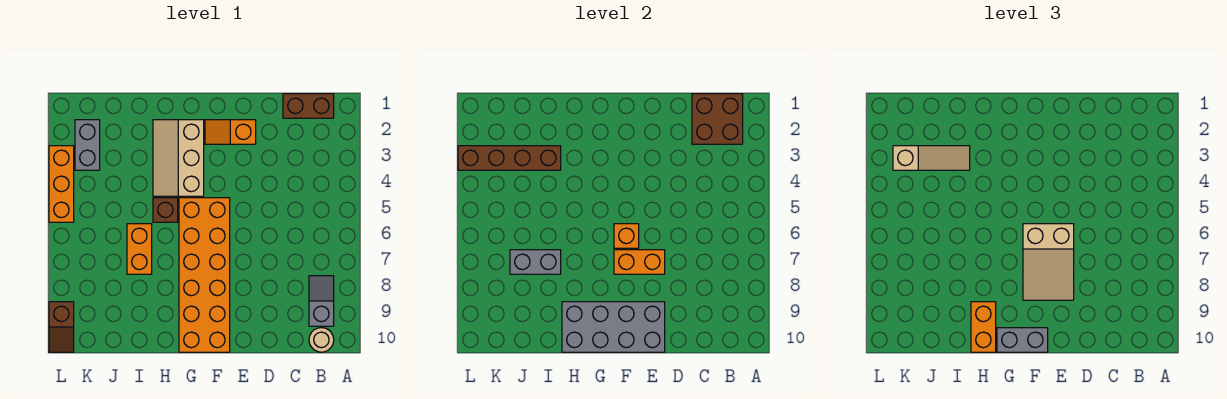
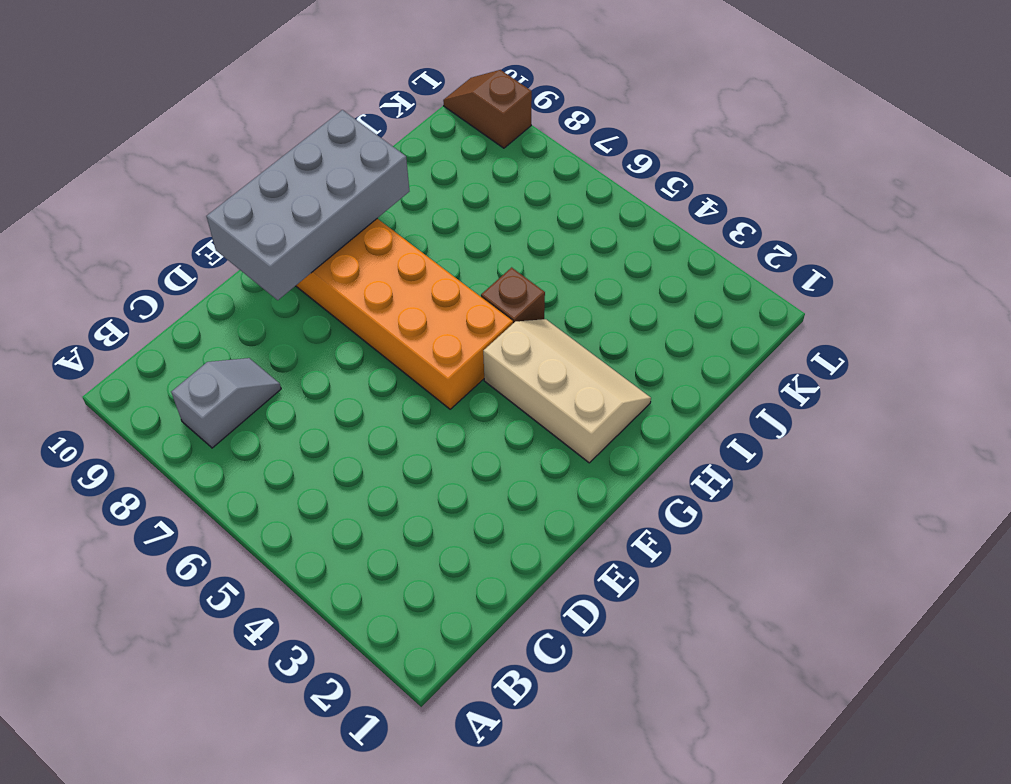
grey slope B8:C8 level 1 top B -> grey slope B8:B9 level 1 top 9
none -> brown brick B1:C1 level 1
none -> tan round brick B10 level 1
none -> orange slope E2:F2 level 1 top E

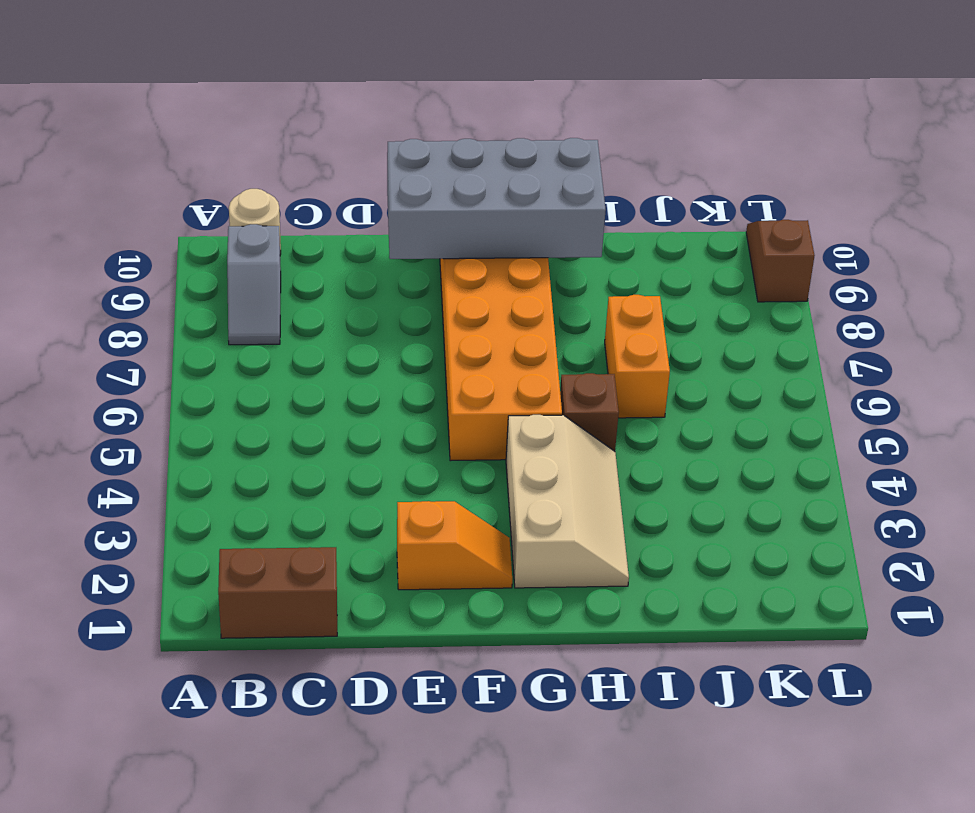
none -> grey brick K2:K3 level 1
none -> orange brick L3:L5 level 1
none -> brown brick B1:C2 level 2

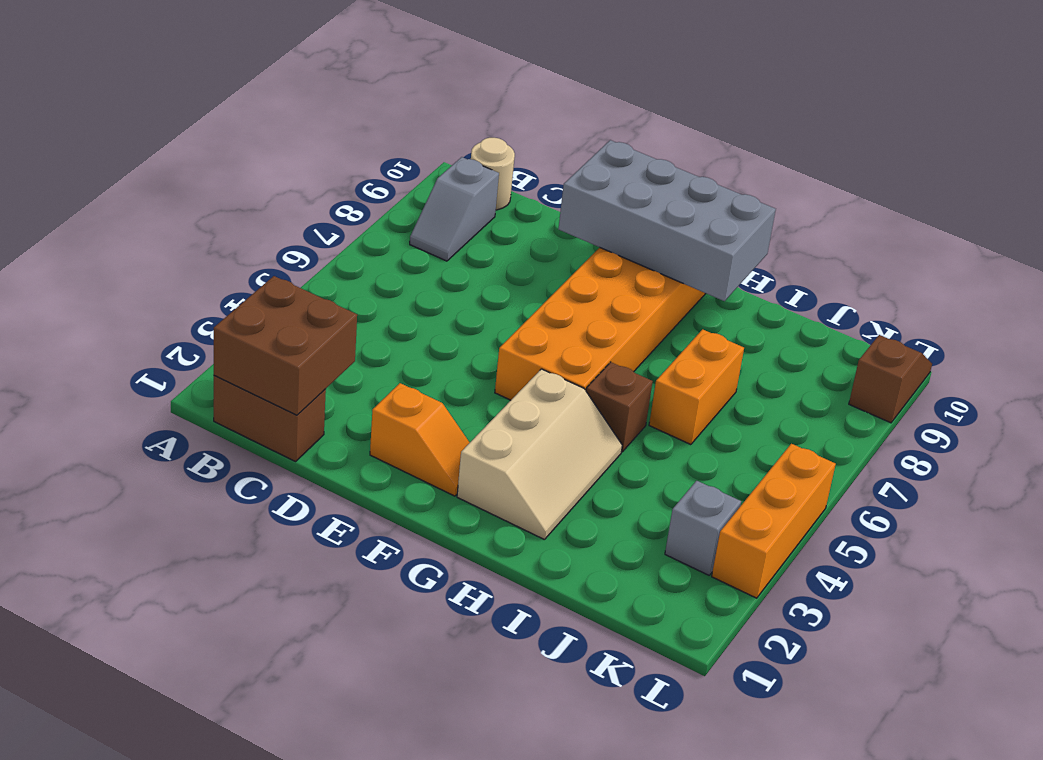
grey brick K3 level 1 -> grey brick K2:K3 level 1
none -> orange brick E7:F7 level 2
none -> orange brick F6 level 2
none -> brown brick I3:L3 level 2

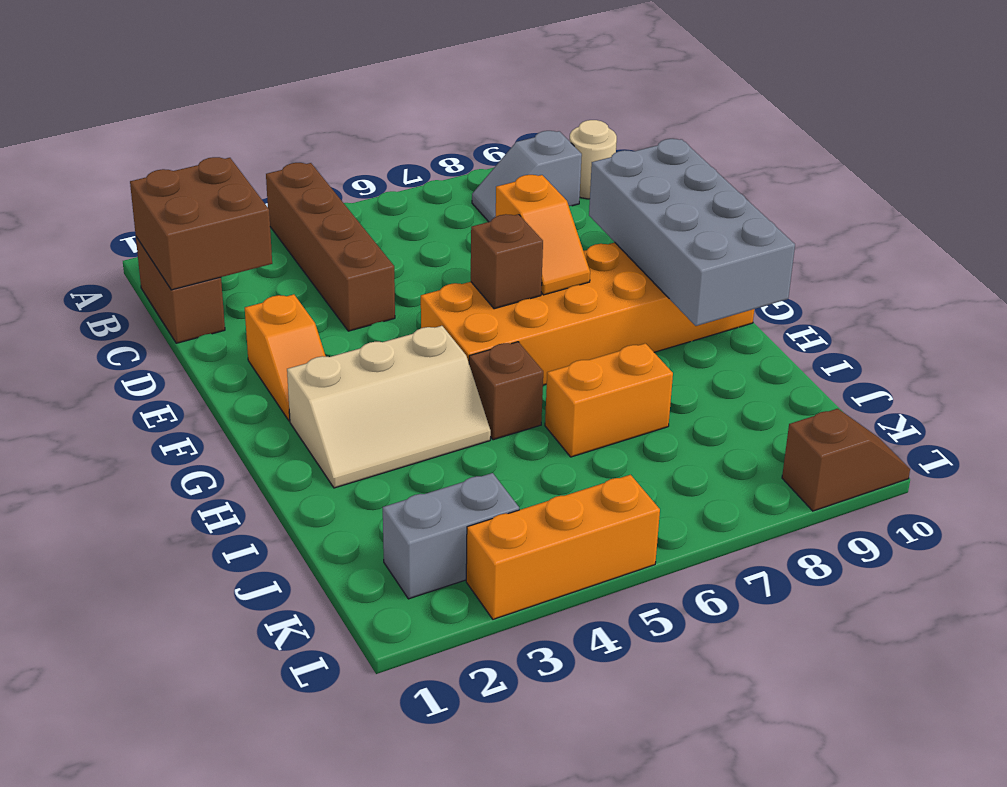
brown brick A4:D4 level 1 -> brown brick I3:L3 level 2
orange slope E7:F7 level 2 top E -> orange brick E7:F7 level 2
brown brick F6 level 2 -> orange brick F6 level 2
none -> grey brick I7:J7 level 2
none -> tan slope E6:F8 level 3 top 6
none -> grey brick F10:G10 level 3

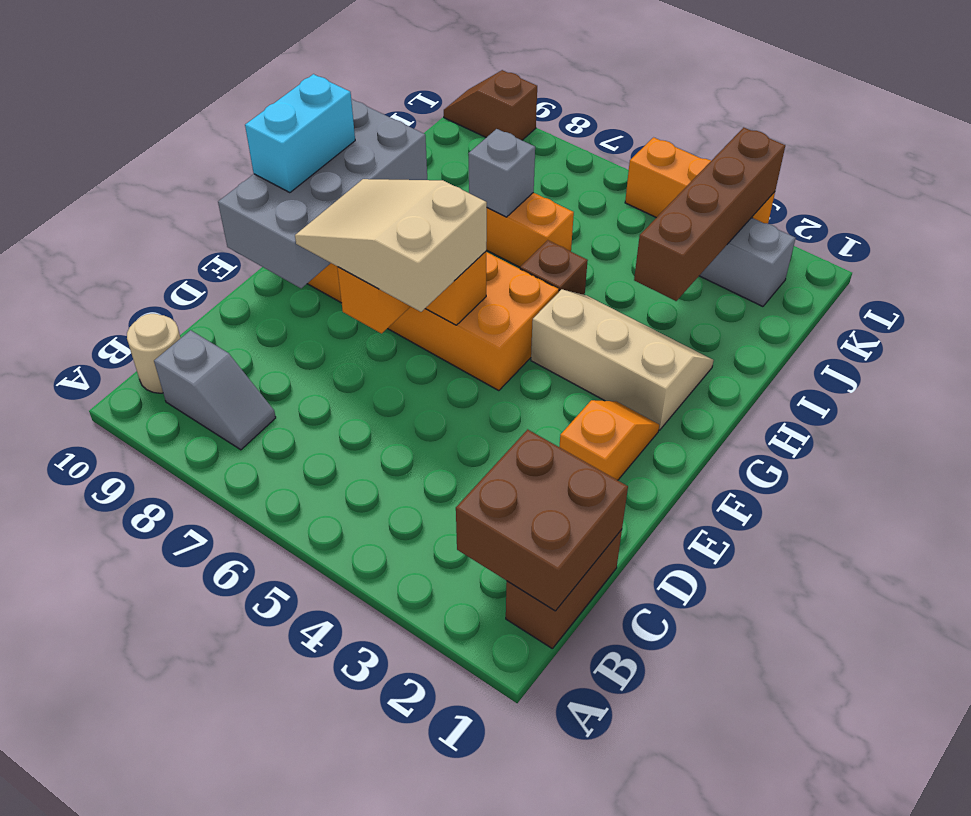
cyan brick F10:G10 level 3 -> grey brick F10:G10 level 3
grey brick I7 level 2 -> grey brick I7:J7 level 2
none -> orange brick H9:H10 level 3
none -> tan slope I3:K3 level 3 top K

